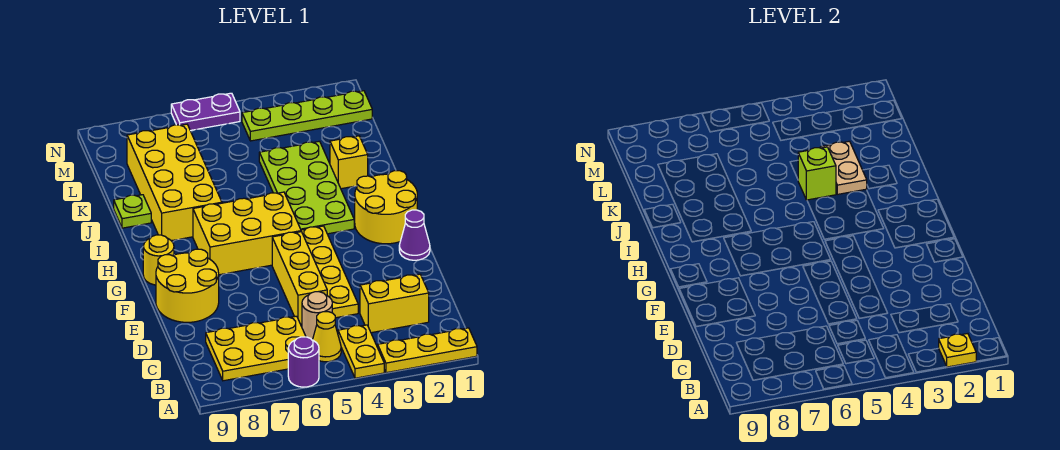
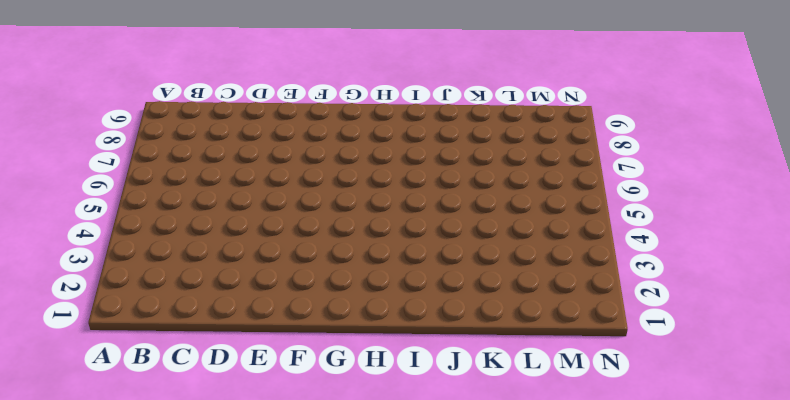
none -> yellow plate A1:A3 level 1
none -> yellow plate A4:B4 level 1
none -> purple round brick A6 level 1

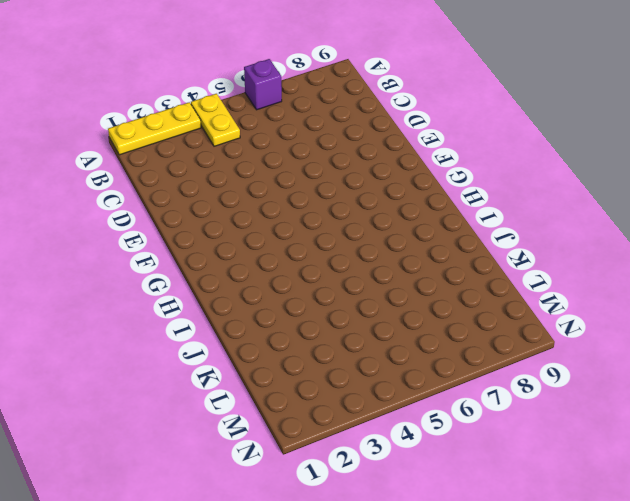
purple brick A6 level 1 -> purple round brick A6 level 1
none -> yellow cone B5 level 1
none -> yellow plate B6:C8 level 1
none -> yellow brick C2:C3 level 1

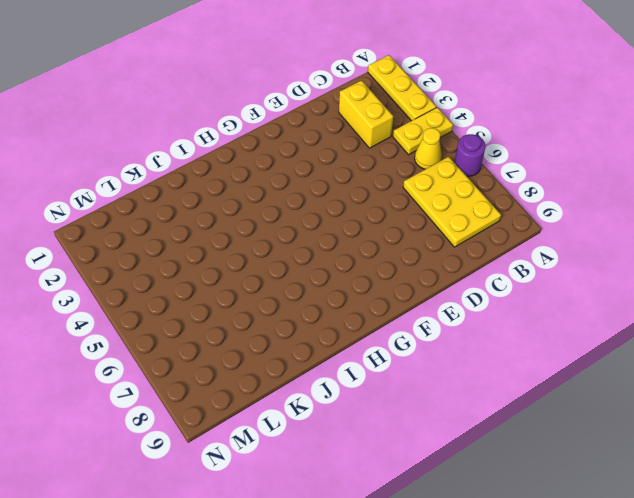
none -> tan round brick C5 level 1
none -> yellow plate D4:G4 level 1
none -> yellow brick D5:F5 level 1

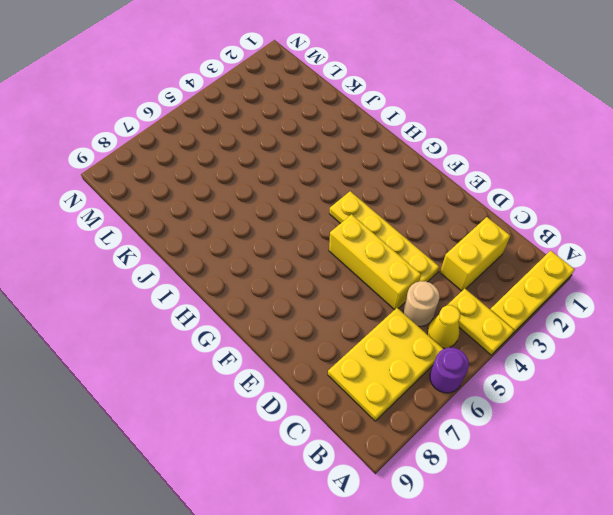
none -> yellow round brick E8:F9 level 1
none -> purple cone F1 level 1
none -> yellow round brick G1:H2 level 1

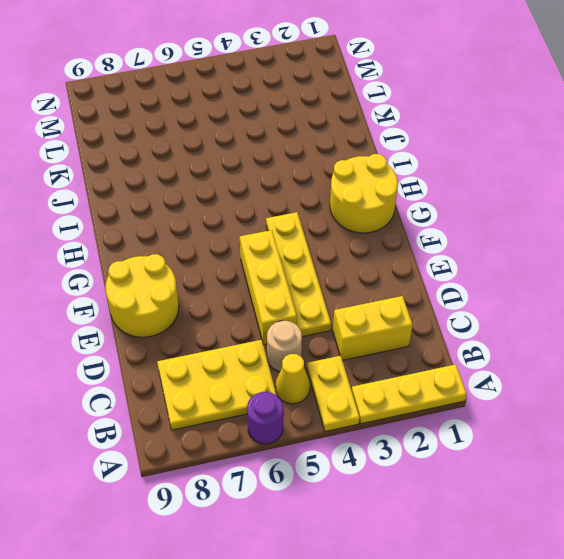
none -> purple cone F1 level 1
none -> yellow brick G5:H7 level 1
none -> yellow round brick G9 level 1

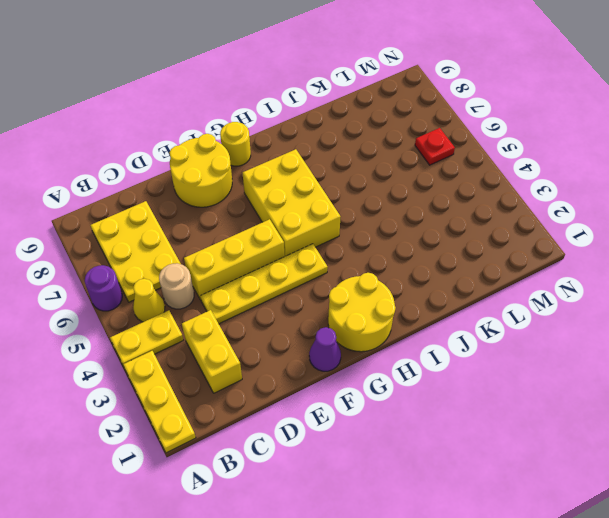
red plate M6 level 1 -> none
none -> lime plate H3:K4 level 1
none -> yellow brick I7:L8 level 1
none -> yellow brick J2 level 1

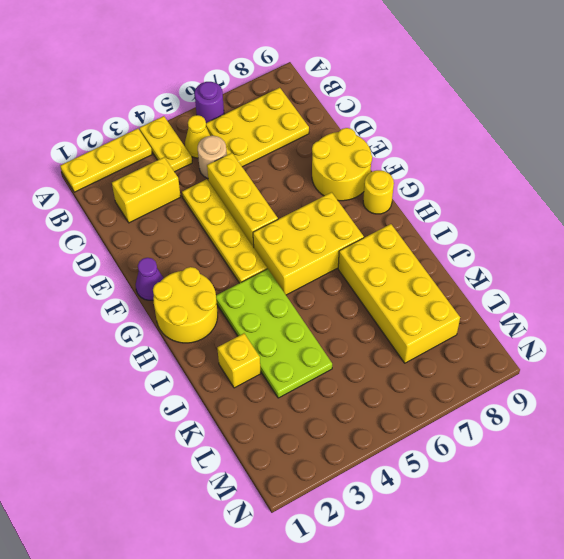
none -> lime plate J9 level 1
none -> lime plate M1:M4 level 1
none -> purple plate N5:N6 level 1

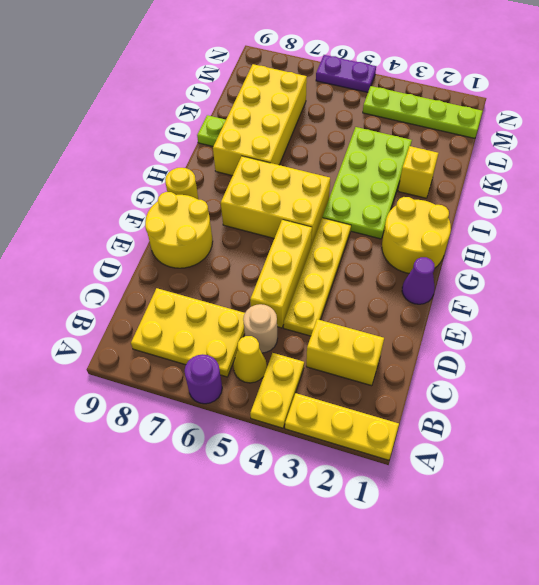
none -> yellow plate A2 level 2
none -> tan plate J3:K3 level 2
none -> lime brick J4 level 2

